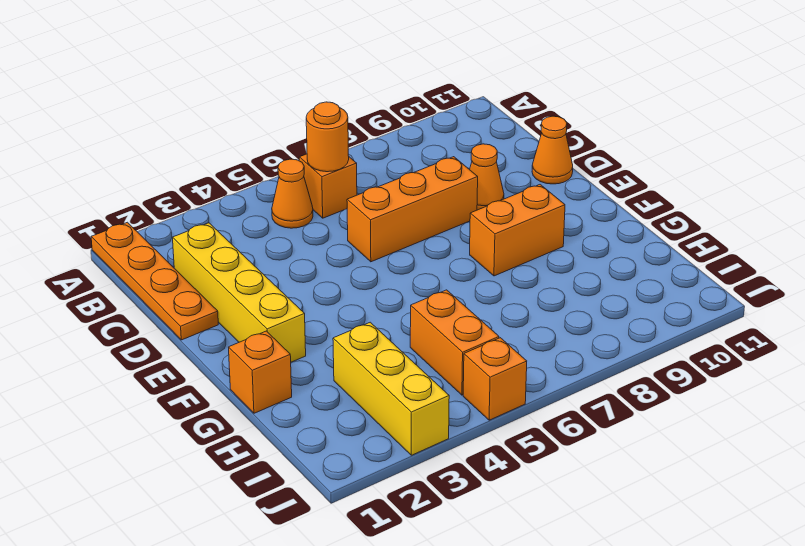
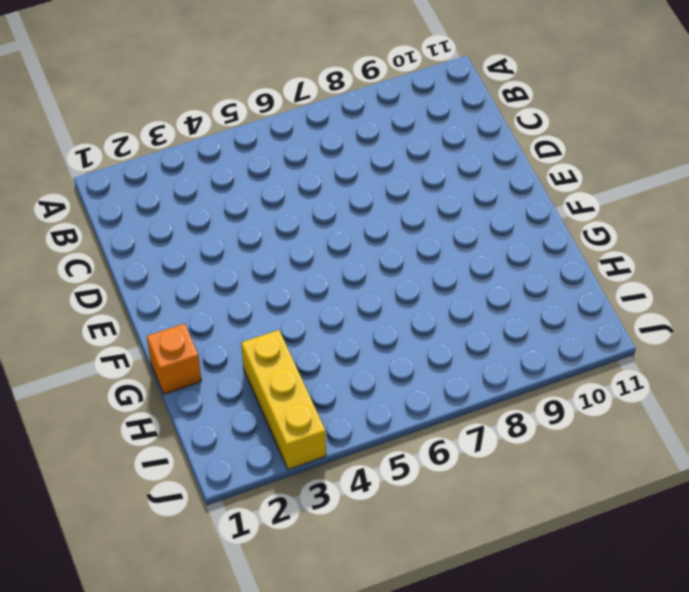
none -> orange plate A1:D1 level 1
none -> orange cone B5 level 1
none -> orange brick B6 level 1

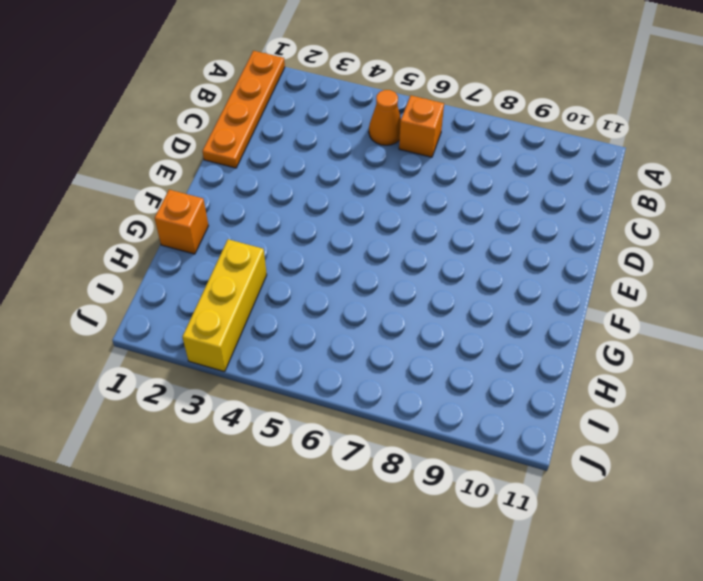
none -> yellow brick C2:F2 level 1
none -> orange brick D6:D8 level 1
none -> orange cone D9 level 1

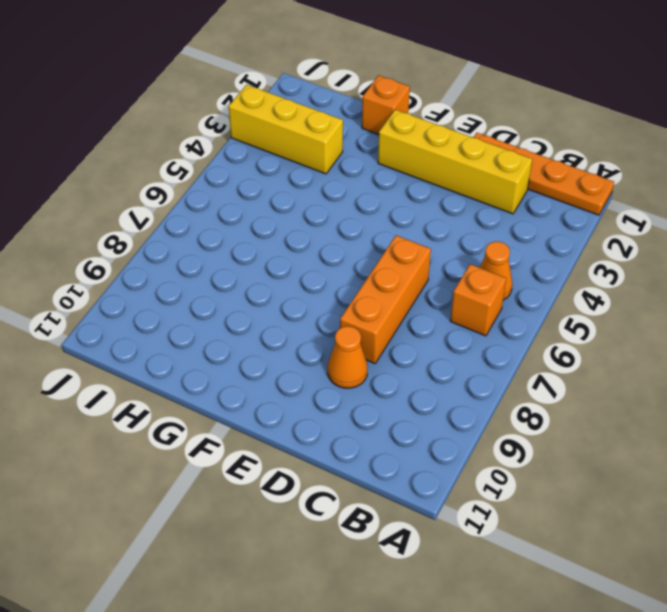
none -> orange cone D11 level 1
none -> orange brick F8:F9 level 1
none -> orange brick H5:I5 level 1

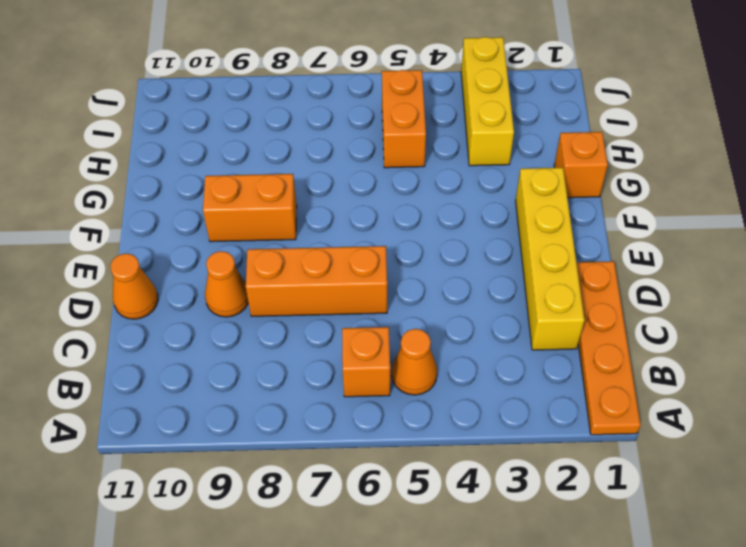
none -> orange brick J5 level 1
none -> orange round brick B6 level 2

